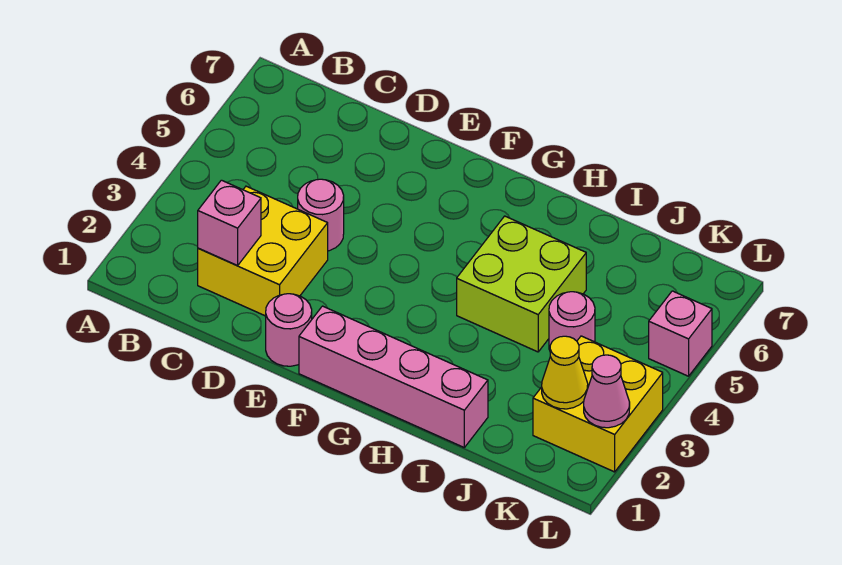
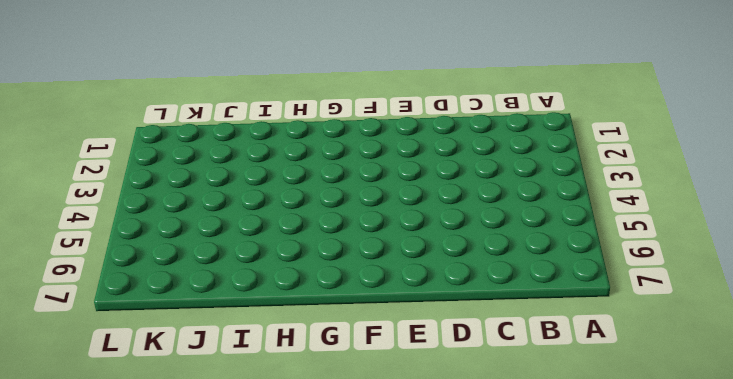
none -> yellow brick C2:D3 level 1
none -> pink round brick D4 level 1

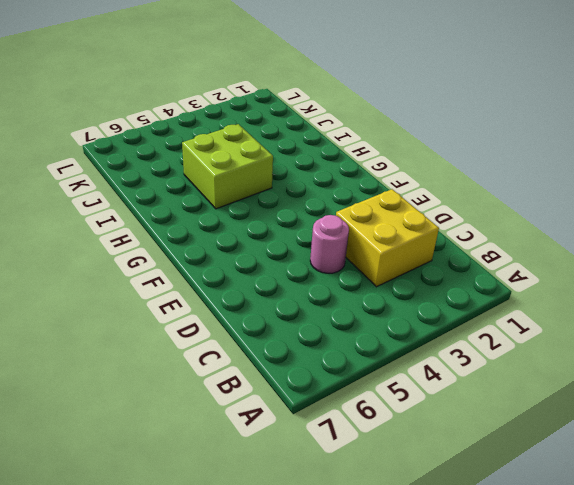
none -> pink round brick E1 level 1
none -> pink brick F1:I1 level 1

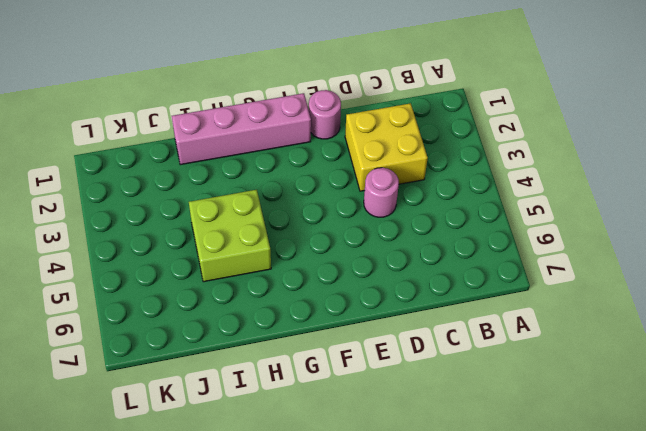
none -> pink round brick J4 level 1
none -> yellow brick K2:L3 level 1

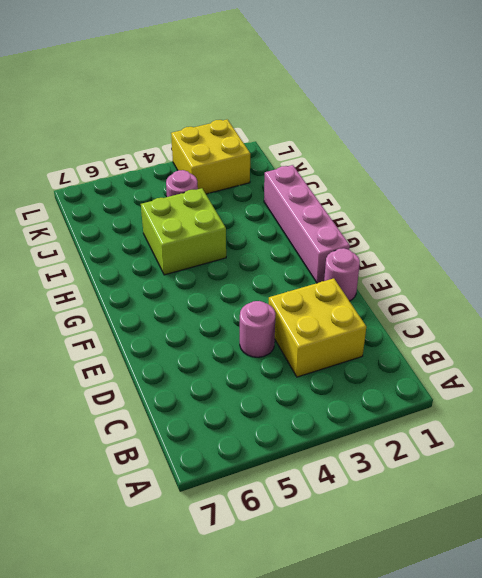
none -> pink brick L5 level 1
none -> pink brick C2 level 2

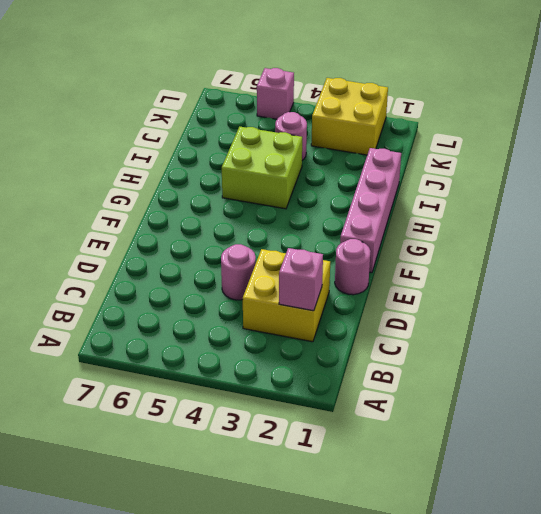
none -> yellow cone K2 level 2
none -> pink cone L2 level 2

